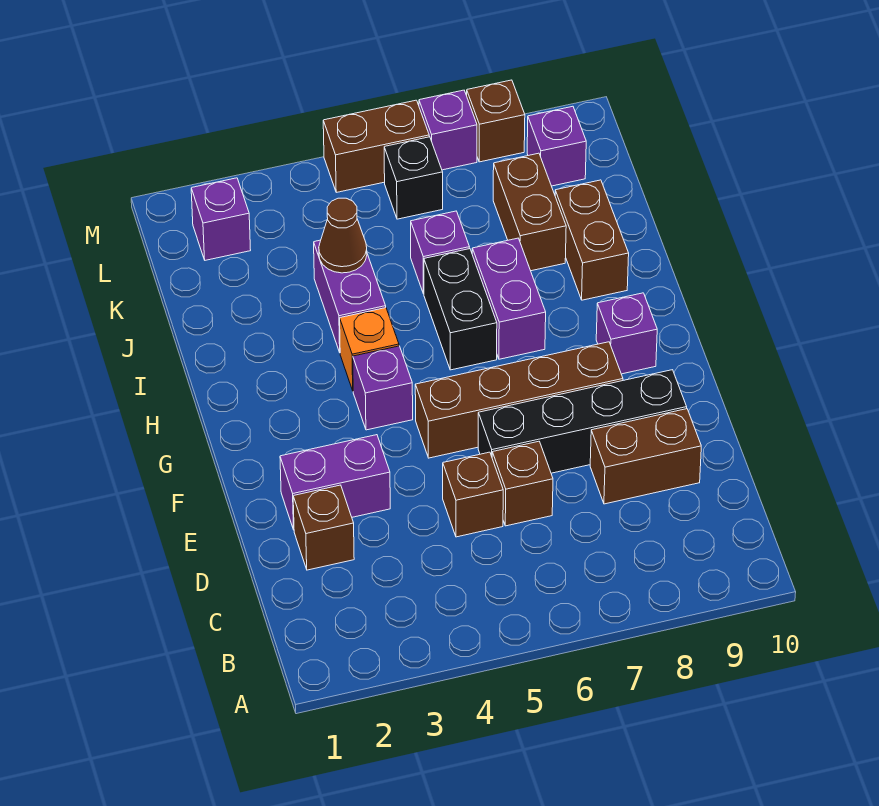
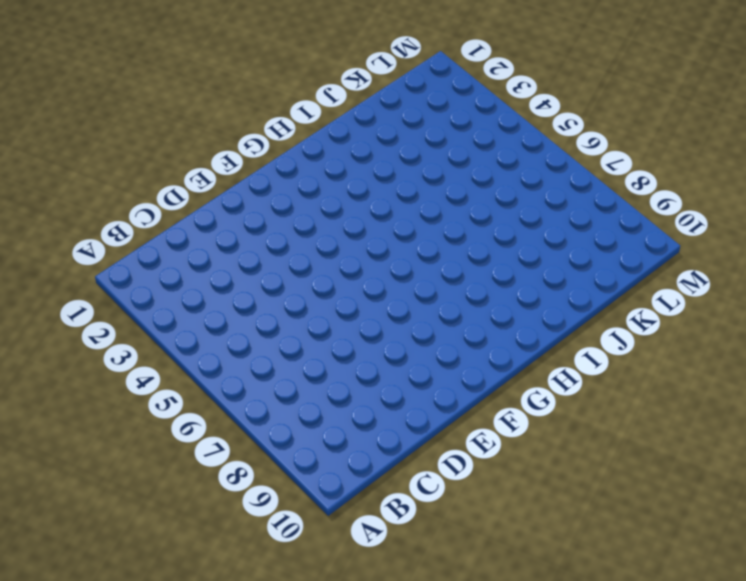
none -> brown brick D2 level 1
none -> brown brick D5 level 1
none -> brown brick D6 level 1

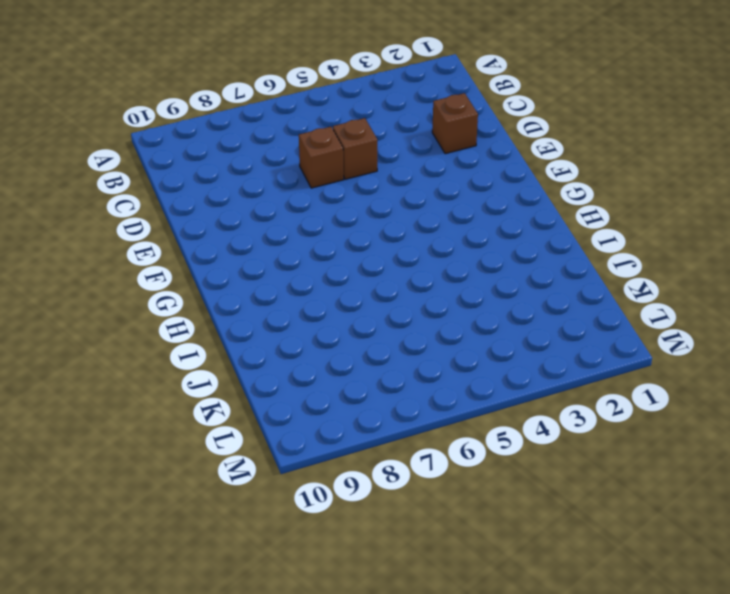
none -> brown brick D8:D9 level 1
none -> purple brick E2:E3 level 1
none -> black brick E6:E9 level 1

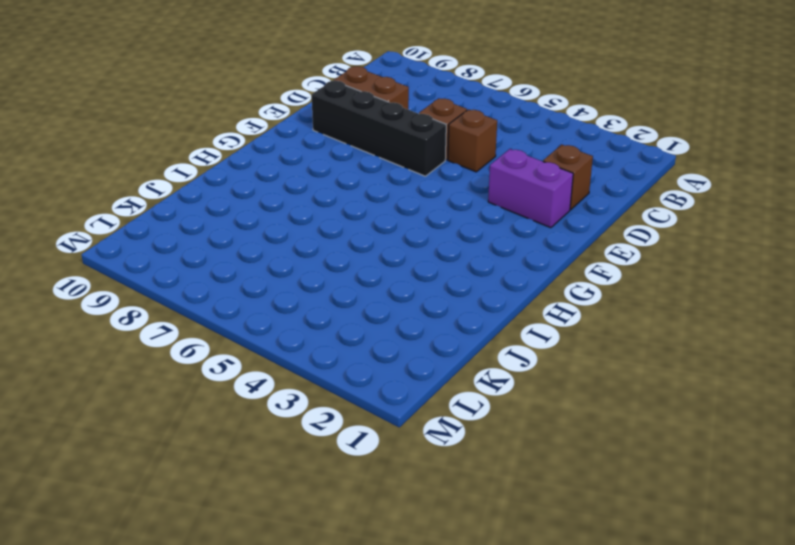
none -> brown brick F5:F8 level 1
none -> purple brick G4 level 1
none -> purple brick G9 level 1

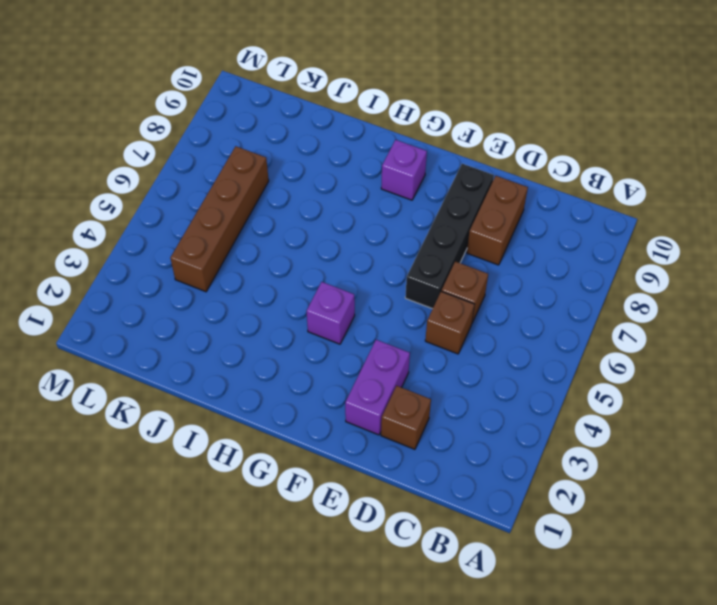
brown brick K4:K7 level 1 -> brown brick F5:F8 level 1
none -> orange brick H4 level 1
none -> black brick H6:I6 level 1
none -> purple brick H7:I7 level 1

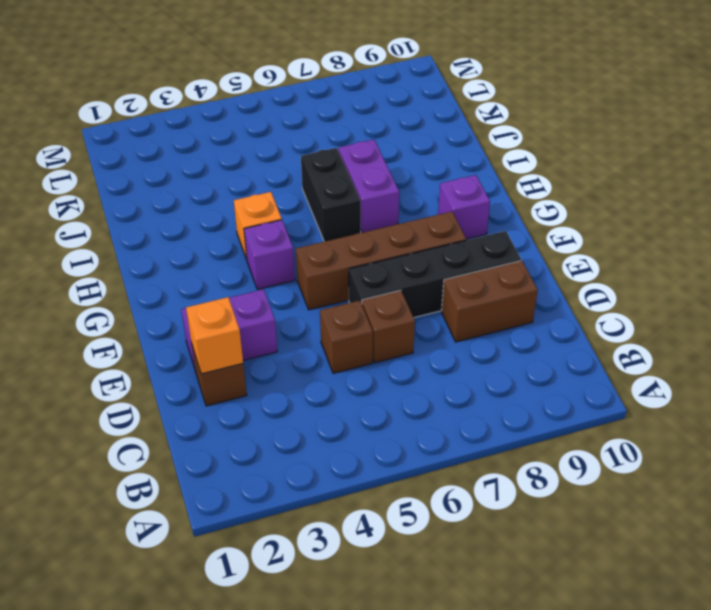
orange brick D2 level 2 -> none
none -> purple brick I4:J4 level 1
none -> brown brick I9:J9 level 1
none -> purple brick J6 level 1

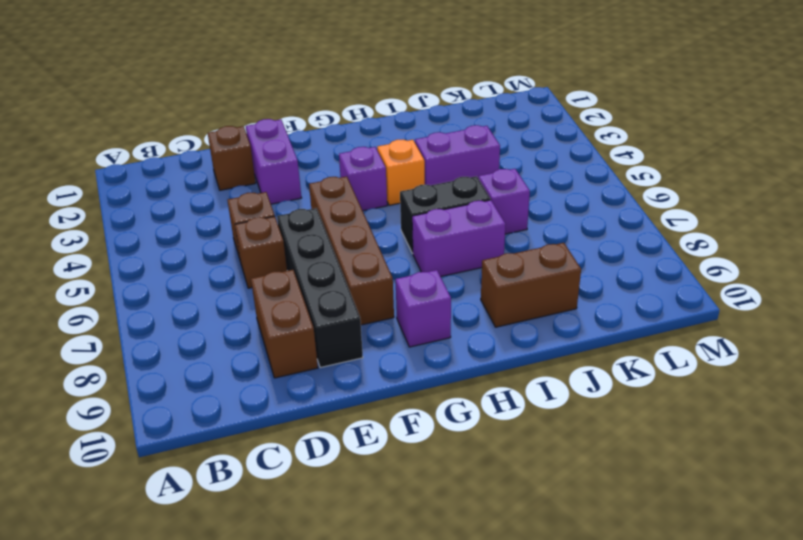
none -> brown brick J8:K8 level 1
none -> purple brick L2 level 1
none -> black brick L6 level 1

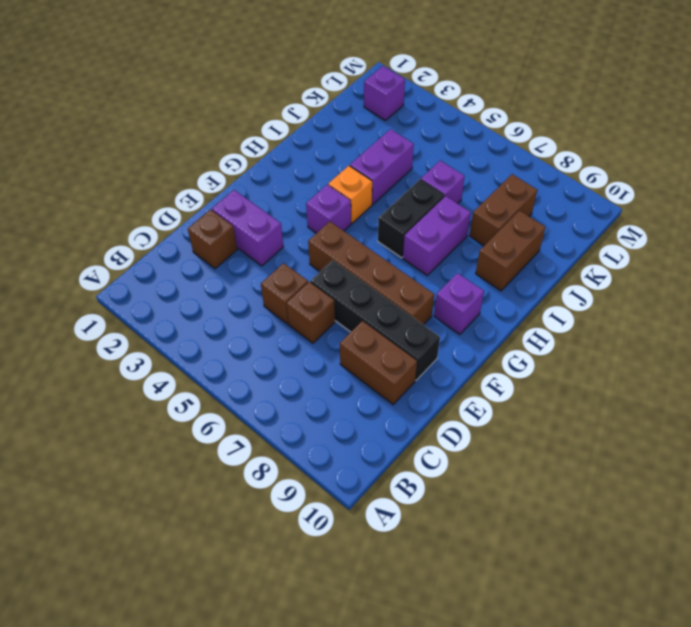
none -> black brick L6 level 1
none -> purple brick L9 level 1
none -> brown brick M5:M6 level 1

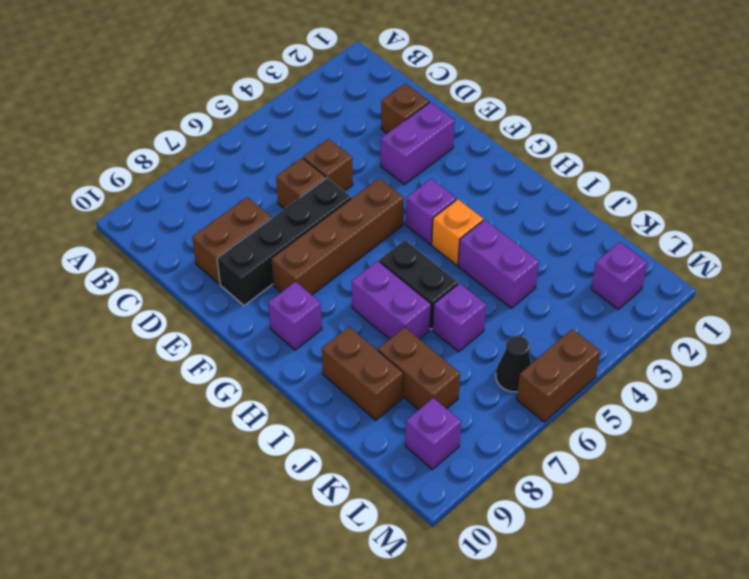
black cone L6 level 1 -> black brick L6 level 1
none -> purple brick M7 level 1
none -> brown brick M8 level 1
none -> brown cone J4 level 2

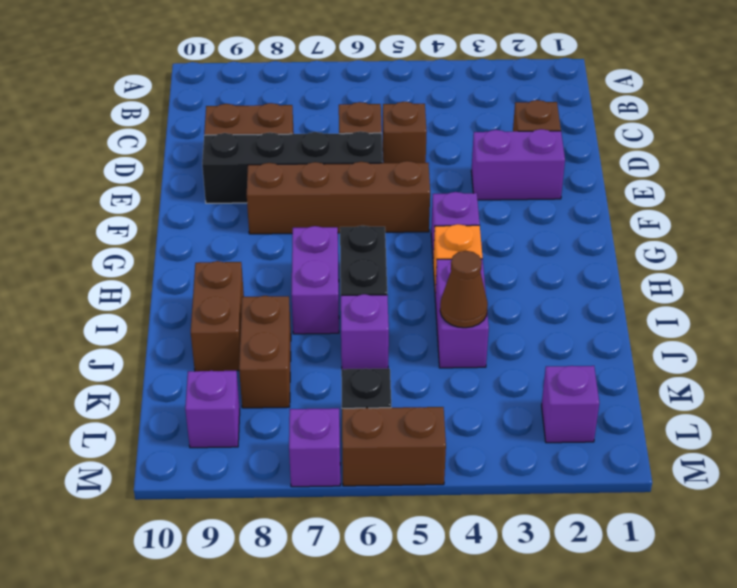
none -> purple brick G9 level 1
none -> brown brick M8 level 1

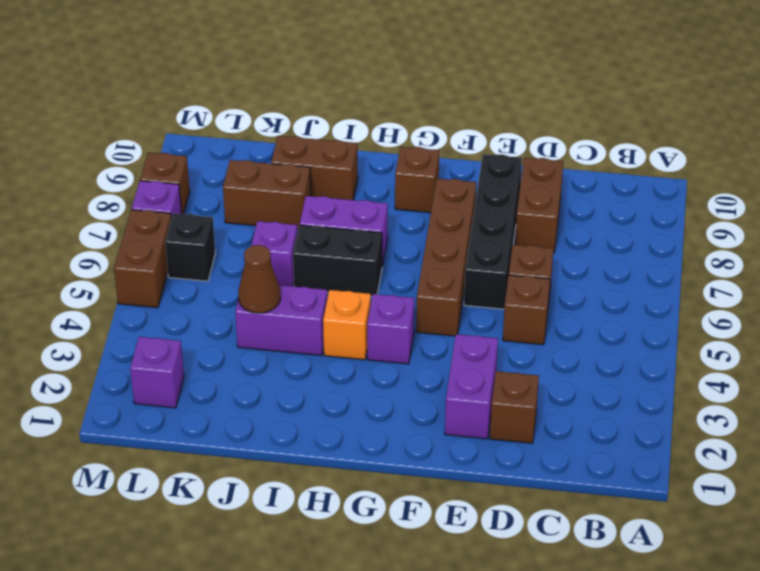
brown brick G9 level 1 -> purple brick G9 level 1
none -> purple brick L9 level 1

